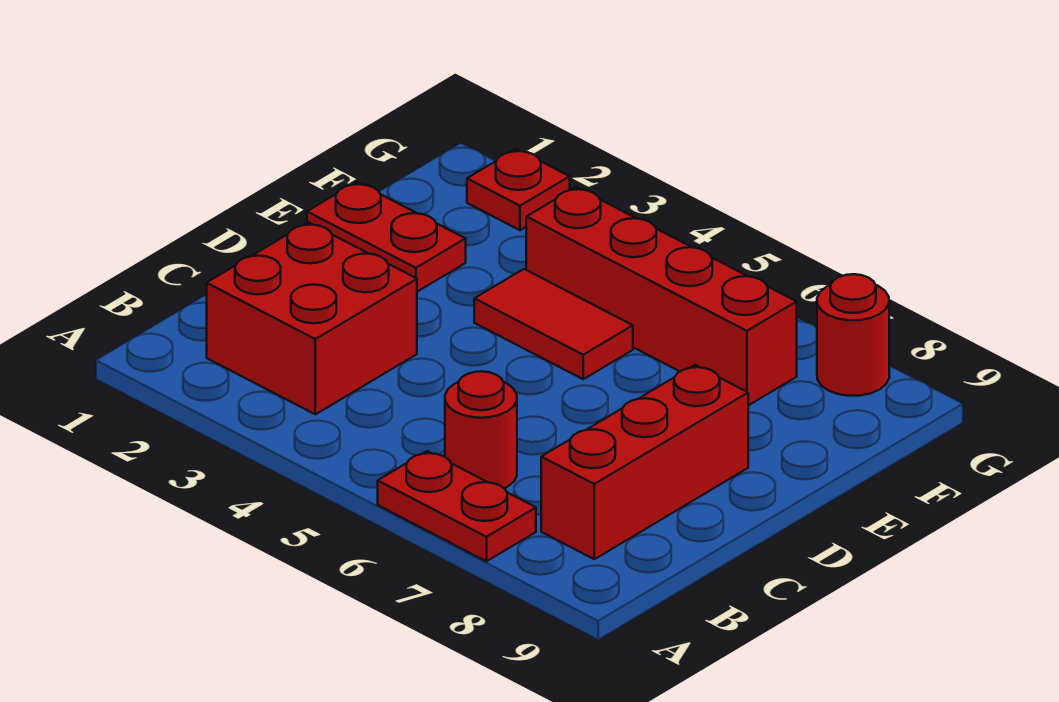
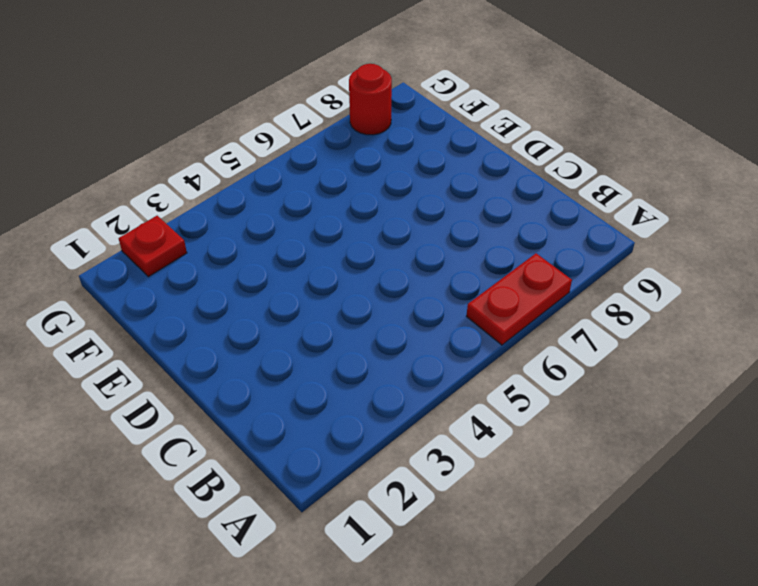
none -> red brick B2:C3 level 1
none -> red round brick B6 level 1

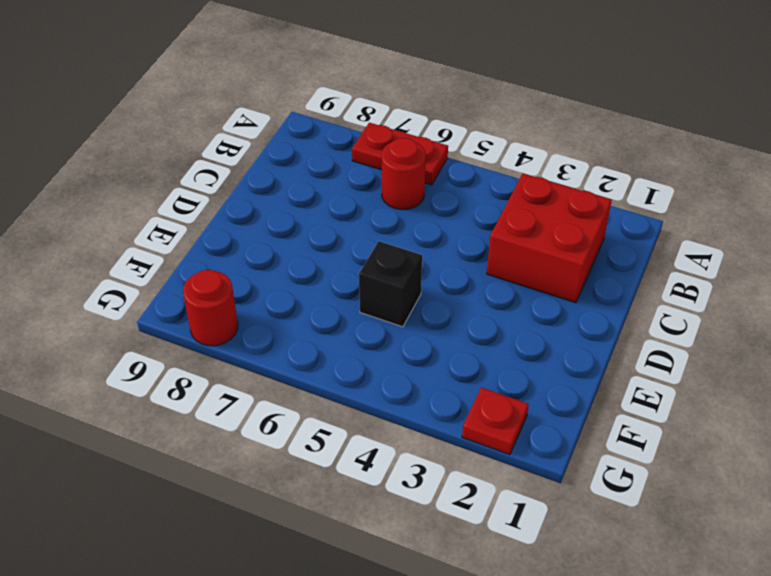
black brick E5 level 1 -> red tile E4:E5 level 1
none -> red brick B8:D8 level 1
none -> red plate E1:E2 level 1

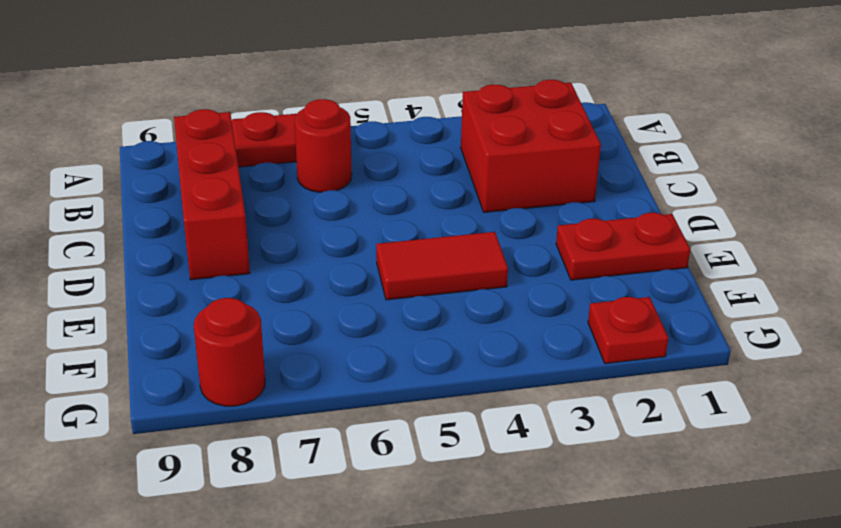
none -> red brick F4:F7 level 1

